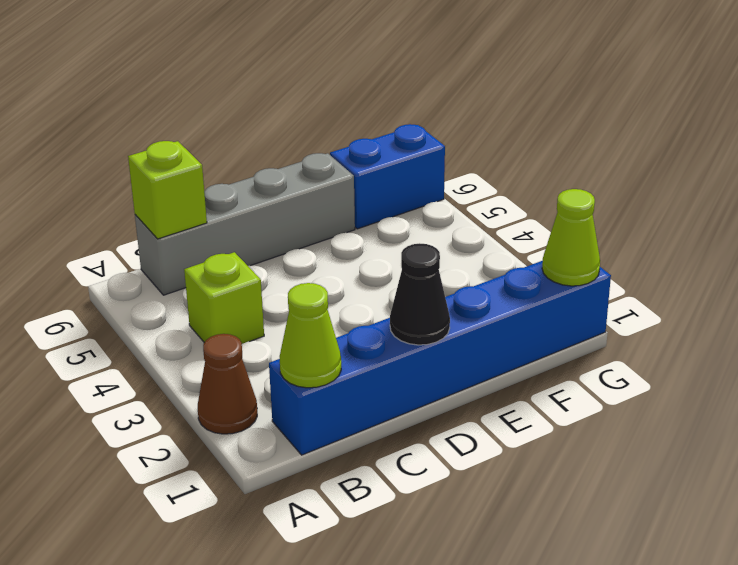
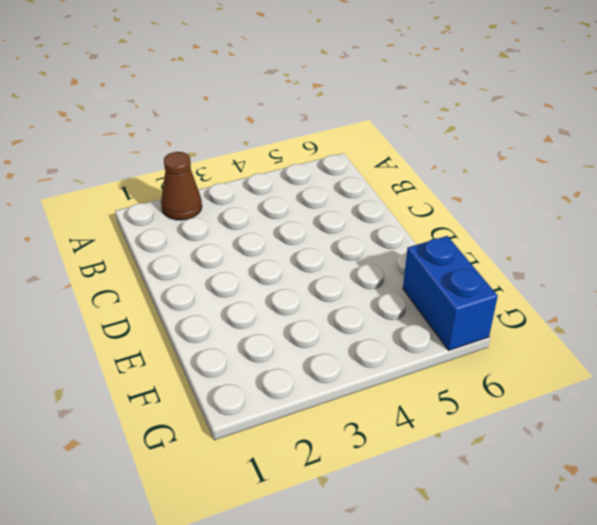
none -> blue brick B1:G1 level 1
none -> lime brick B4 level 1

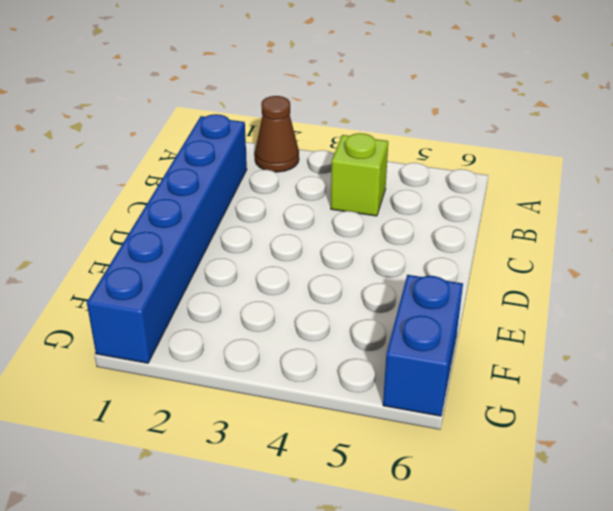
none -> grey brick B6:E6 level 1
none -> lime cone B1 level 2

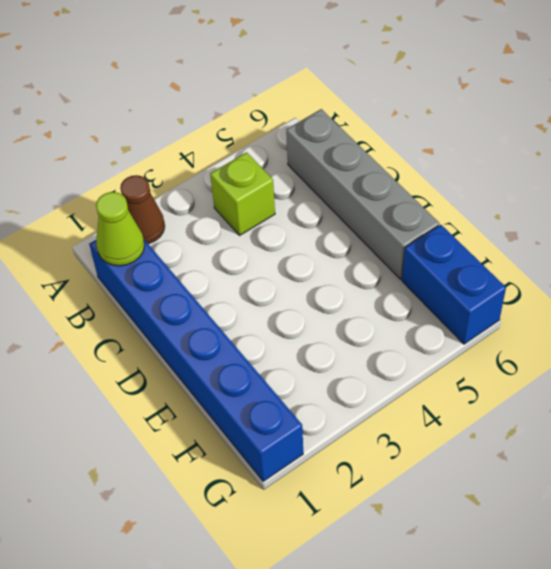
none -> lime brick B6 level 2
none -> black cone D1 level 2

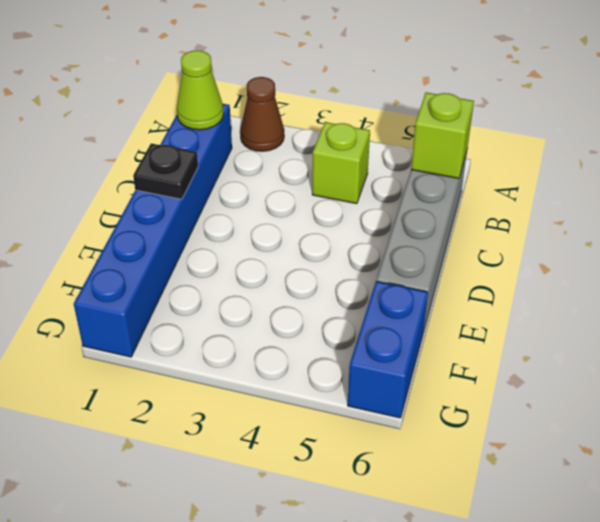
black plate D1 level 2 -> black cone D1 level 2
none -> lime cone G1 level 2

